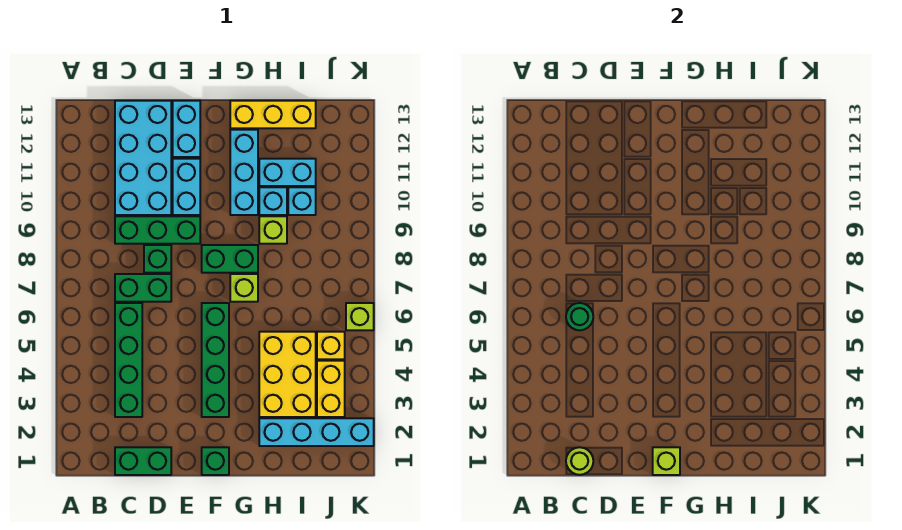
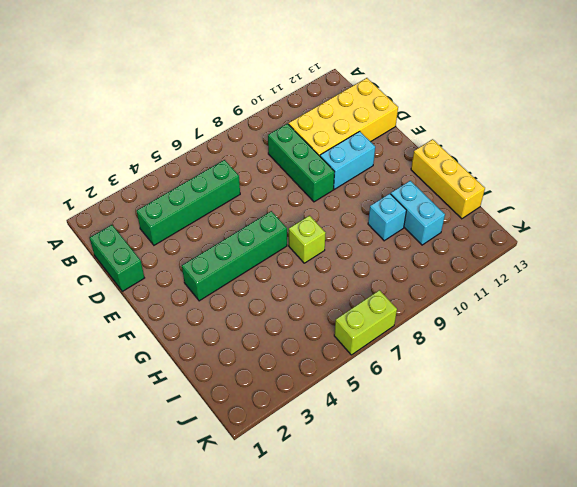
yellow brick C10:D13 level 1 -> cyan brick C10:D13 level 1
lime brick K6:K7 level 1 -> lime brick K6 level 1
none -> green brick C7:D7 level 1
none -> green brick D8 level 1
none -> cyan brick E12:E13 level 1

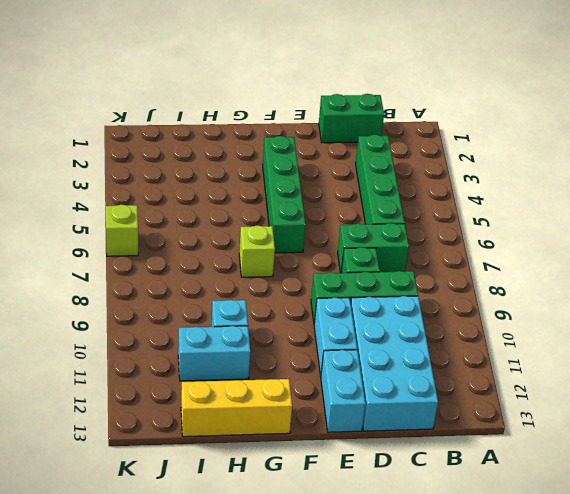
none -> green brick F1 level 1
none -> green brick F8:G8 level 1
none -> cyan brick G10:G12 level 1

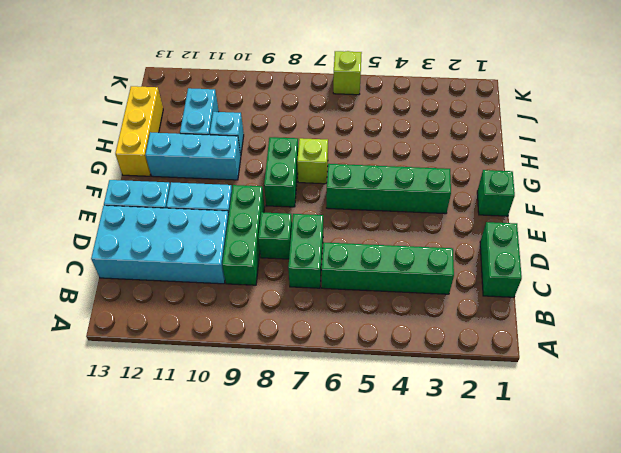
none -> cyan brick H2:K2 level 1
none -> yellow brick H3:I5 level 1
none -> lime brick H9 level 1

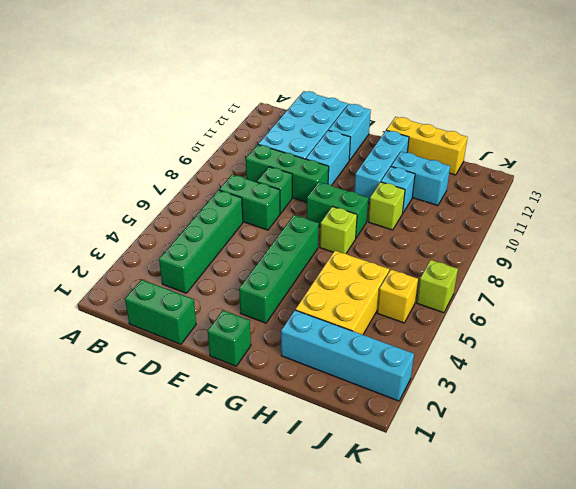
none -> cyan brick I10 level 1
none -> yellow brick J3:J4 level 1
none -> lime round brick C1 level 2

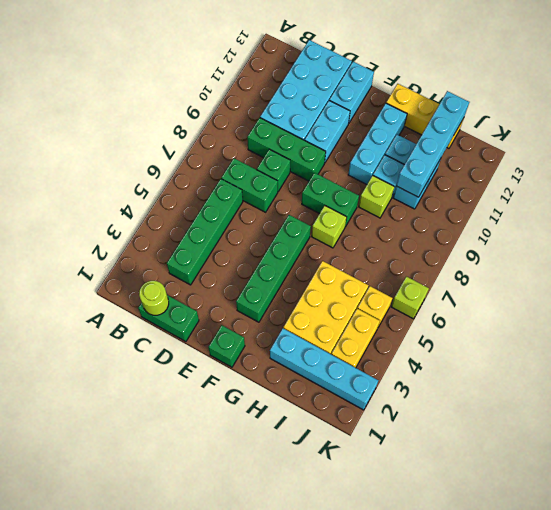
cyan brick I10:I13 level 2 -> none
none -> green round brick C6 level 2
none -> lime brick F1 level 2

